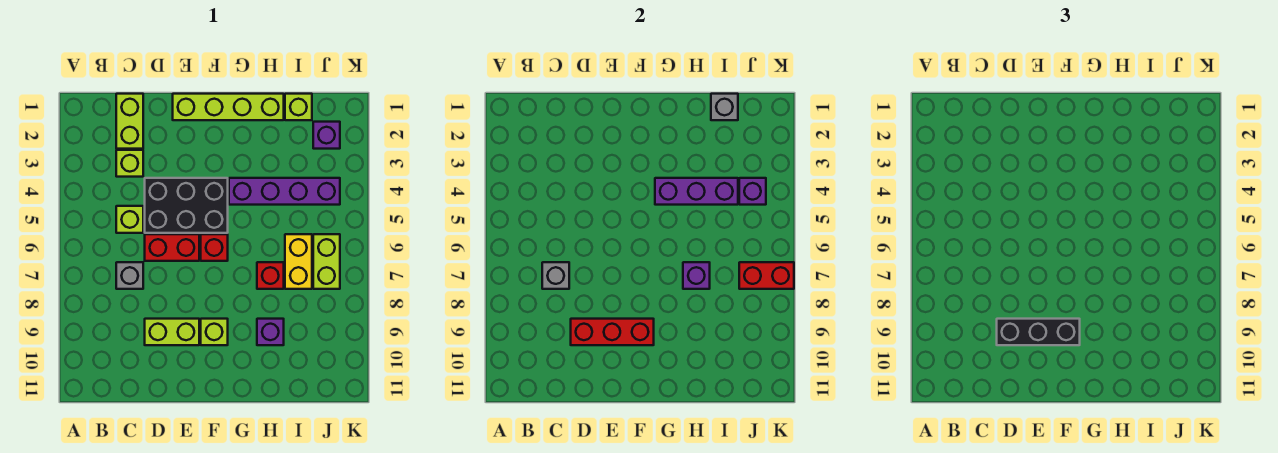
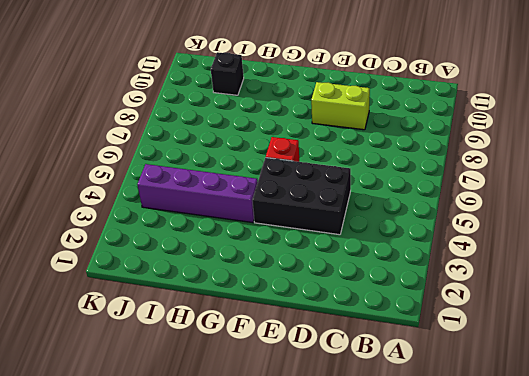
black brick I10 level 1 -> none
none -> lime brick C1:C2 level 1
none -> lime brick C3 level 1
none -> lime brick C5 level 1

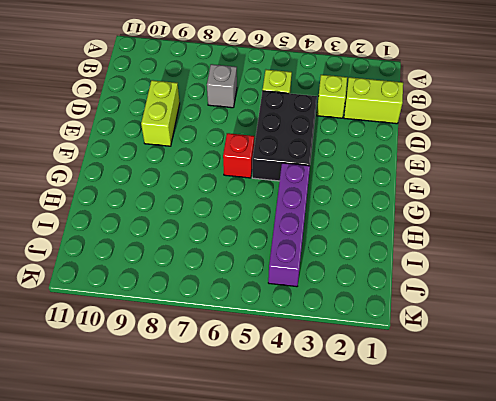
none -> red brick D6:E6 level 1
none -> lime brick E1:H1 level 1
none -> lime brick F9 level 1

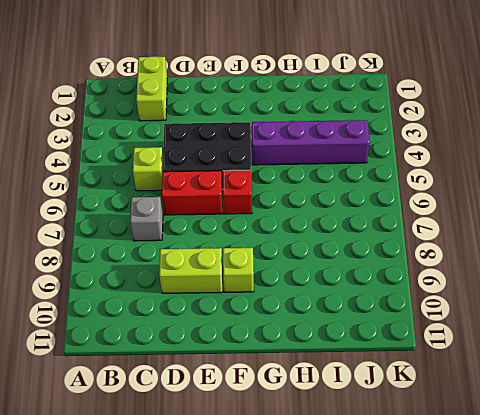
none -> lime brick C3 level 1
none -> lime brick E1:H1 level 1
none -> red brick H7 level 1

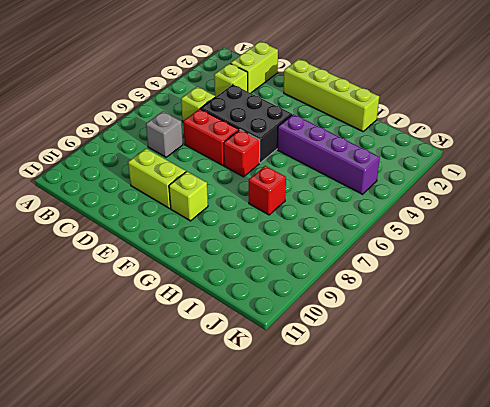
none -> purple brick H9 level 1
none -> lime brick I1 level 1
none -> yellow brick I6:I7 level 1

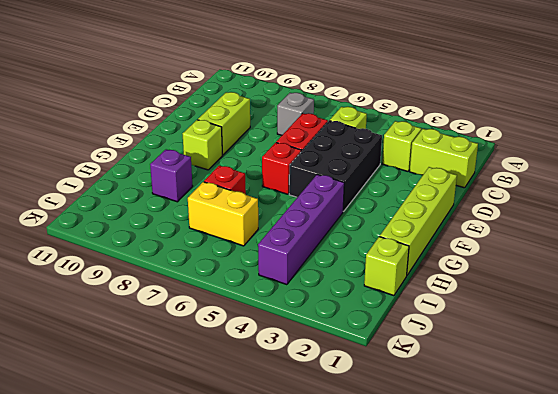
none -> purple brick J2 level 1
none -> lime brick J6:J7 level 1
none -> grey brick C7 level 2

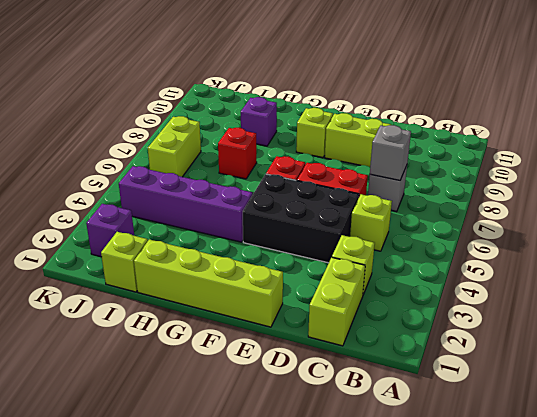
none -> yellow brick I6:I7 level 1
none -> red brick D9:F9 level 2
none -> purple brick G4:I4 level 2

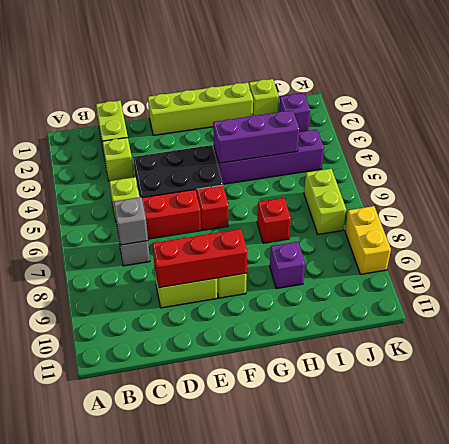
yellow brick K8:K9 level 1 -> yellow brick I6:I7 level 1
none -> purple brick H7 level 2
none -> grey brick I1 level 2
none -> purple brick J4 level 2

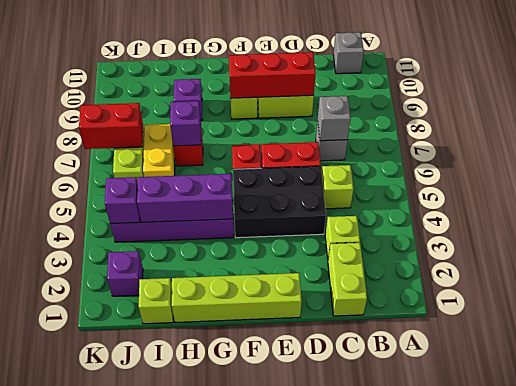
grey brick B11 level 1 -> grey brick I1 level 2
none -> black brick D9:F9 level 3

